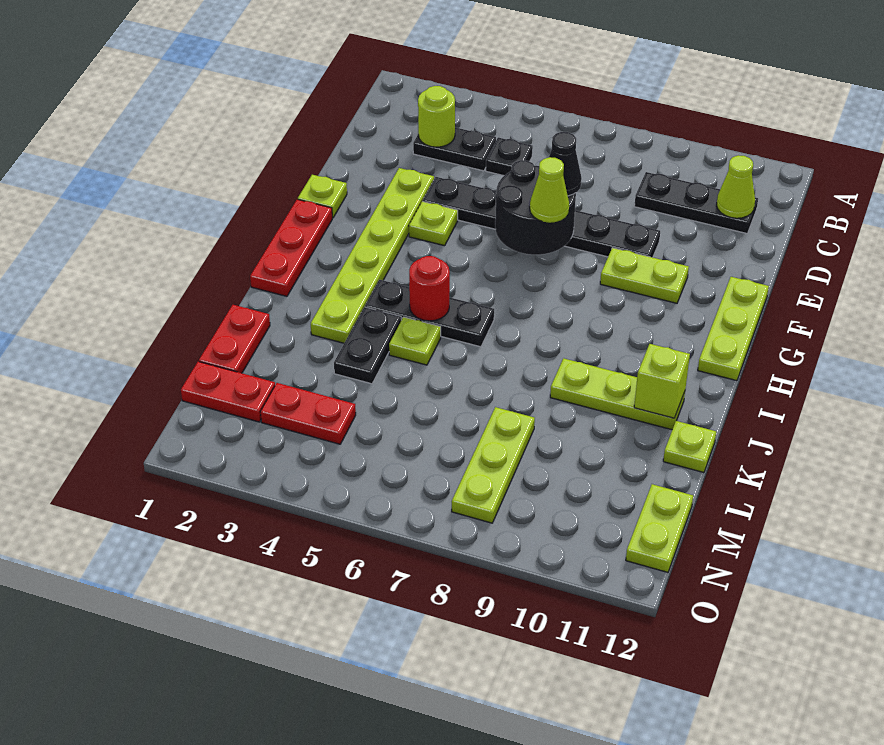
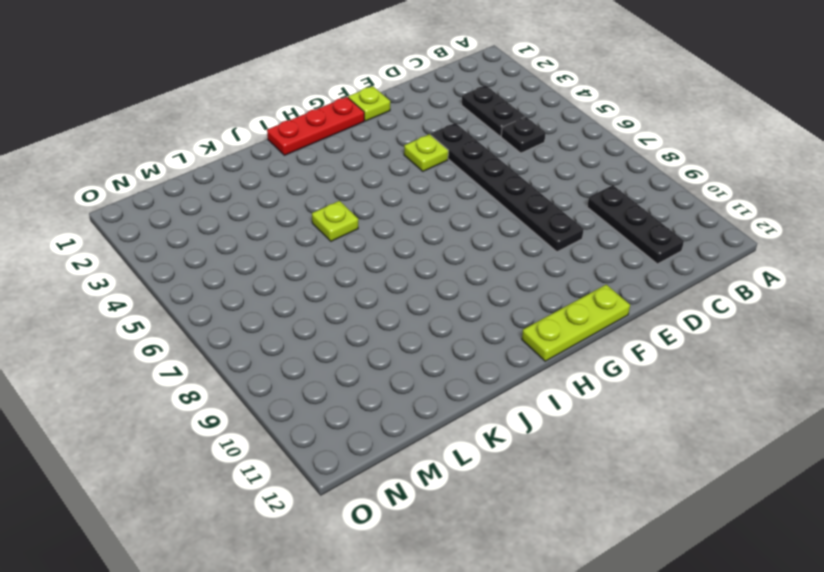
none -> lime plate E3:J3 level 1
none -> lime plate F9:F10 level 1
none -> black plate I4:I6 level 1

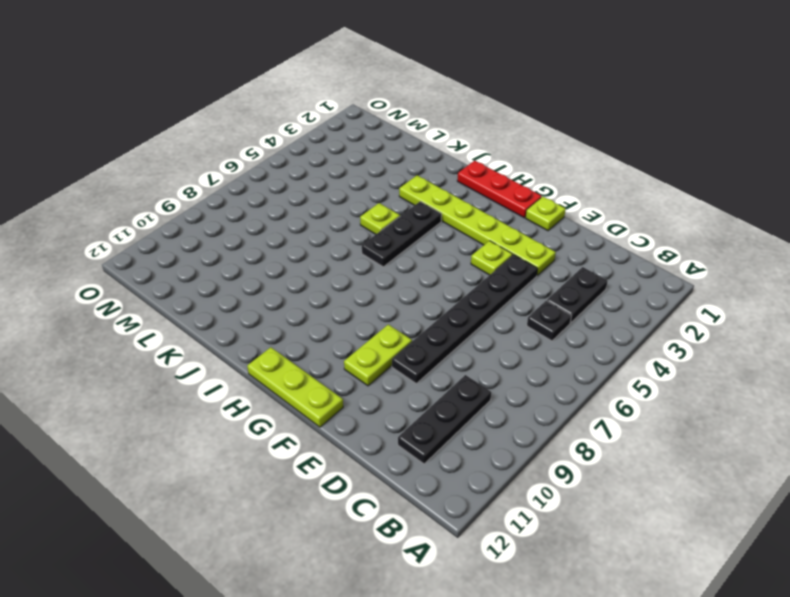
none -> black plate J4:K4 level 1
none -> lime plate J9:J11 level 1
none -> red plate K1:L1 level 1

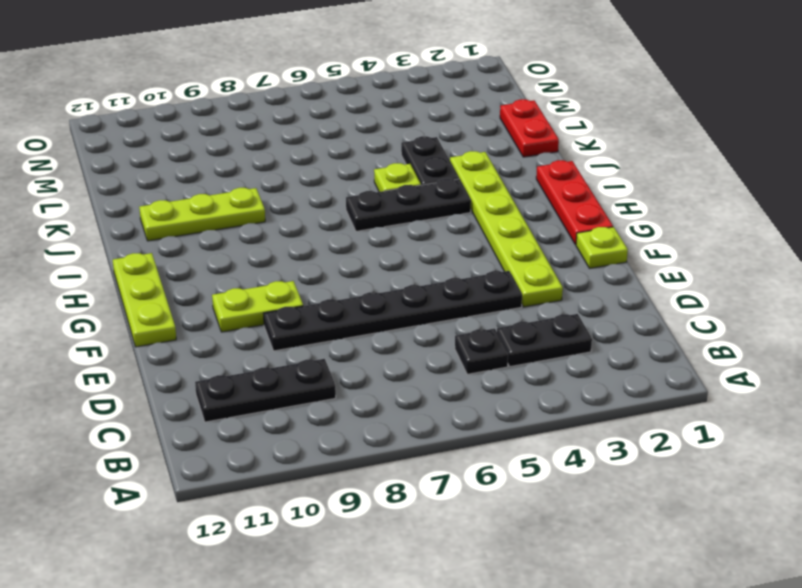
none -> lime plate F4 level 1
none -> lime plate K12 level 1
none -> lime plate L8:N8 level 1

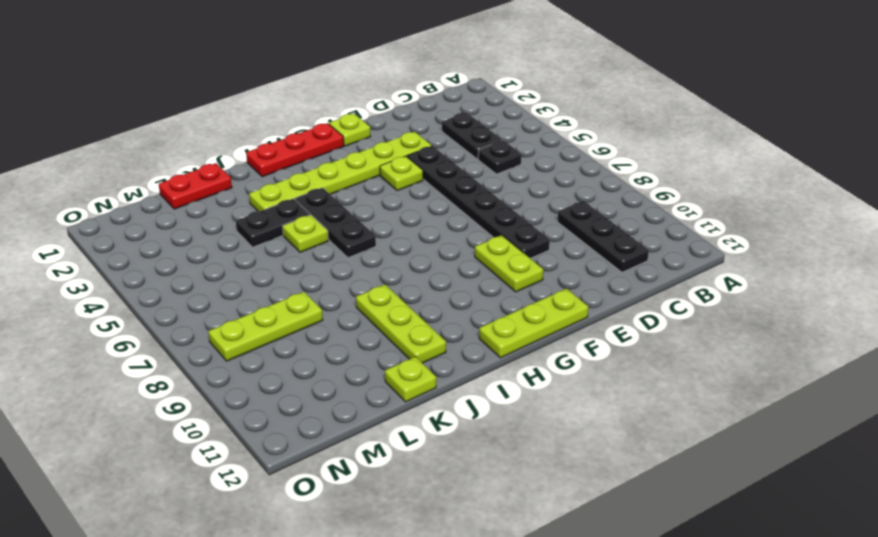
none -> red plate M1:M2 level 1
none -> red plate M3:M4 level 1
none -> lime plate M12:N12 level 1

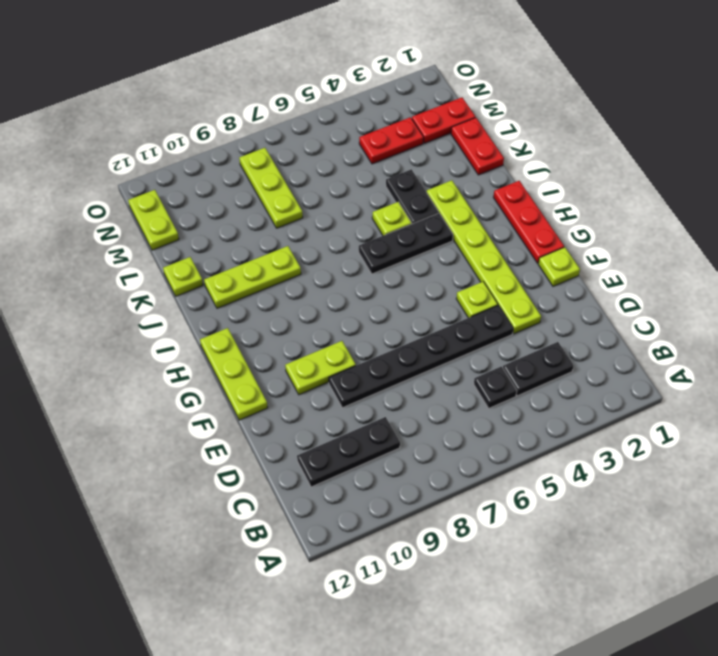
none -> lime round brick C3 level 2
none -> lime cone C11 level 2
none -> black round brick E6:F7 level 2

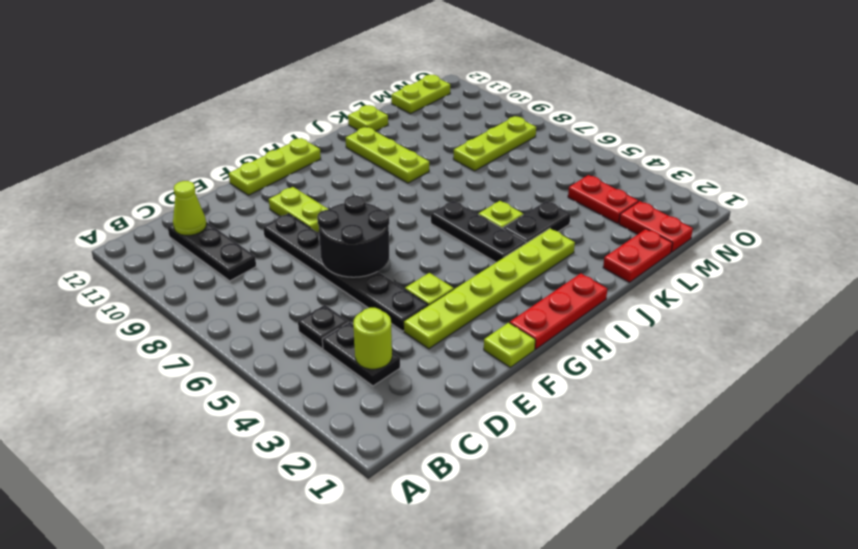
none -> red round brick I5 level 2
none -> lime brick J11 level 2
none -> black cone E7 level 3

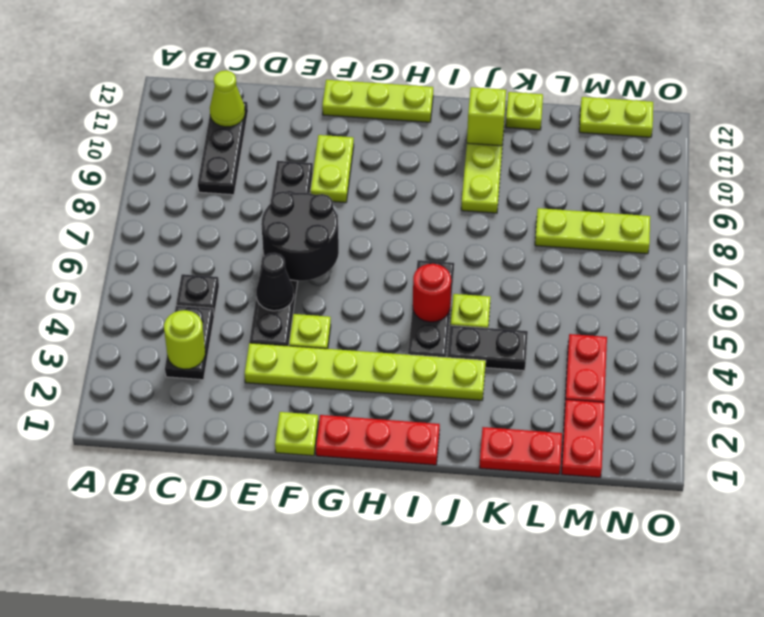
black cone E5 level 2 -> black cone E7 level 3
none -> lime cone F7 level 3

